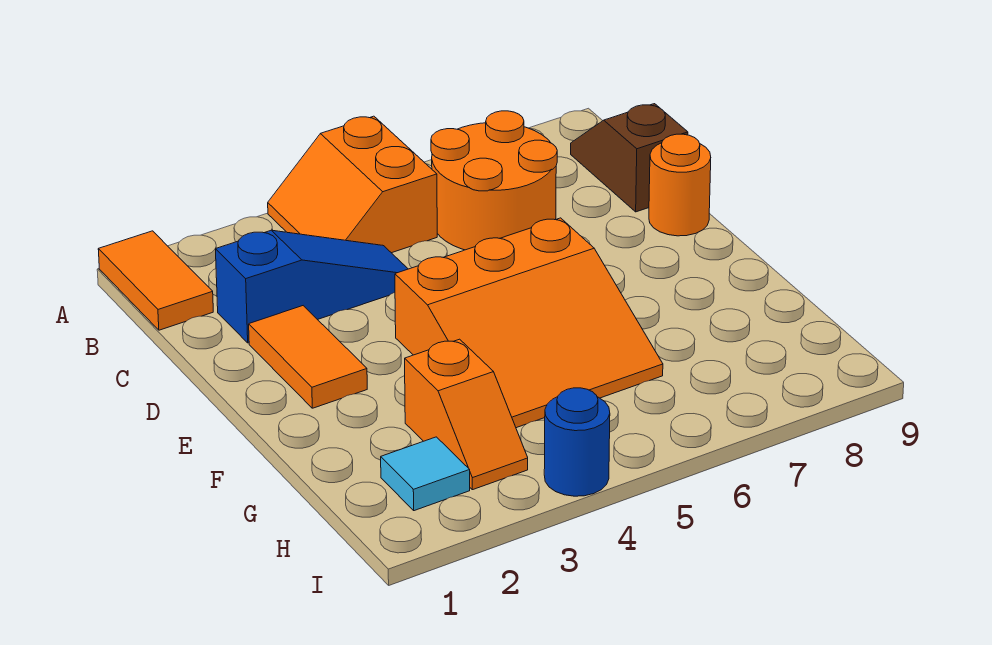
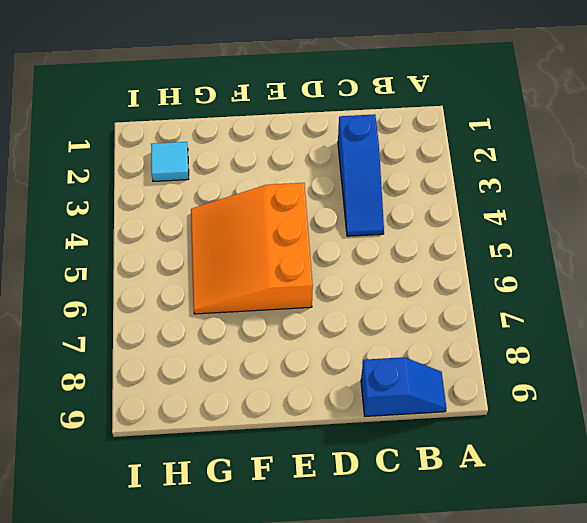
blue slope B9:C9 level 1 top C -> brown slope B9:C9 level 1 top C
none -> orange tile A1:B1 level 1
none -> orange slope A4:B5 level 1 top 5

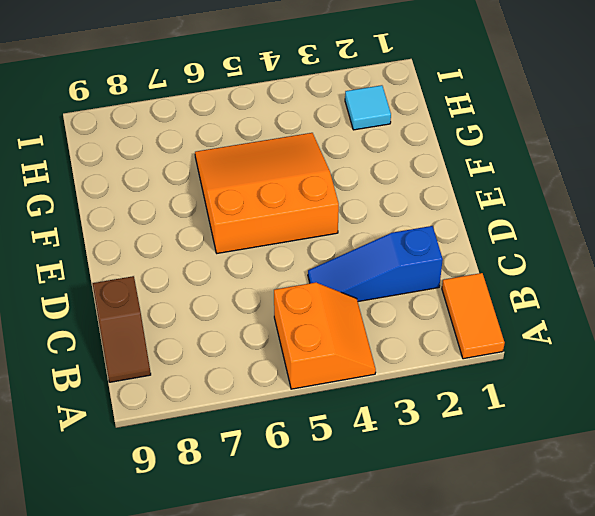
none -> orange round brick B6:C7 level 1
none -> orange tile D2:E2 level 1

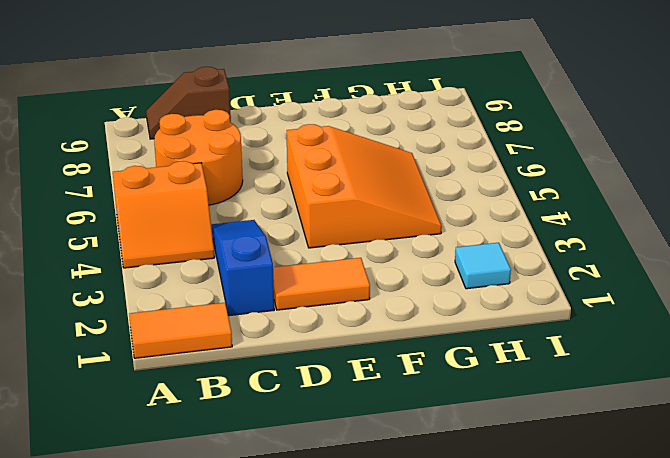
none -> orange round brick D9 level 1
none -> orange slope G3:H3 level 1 top G

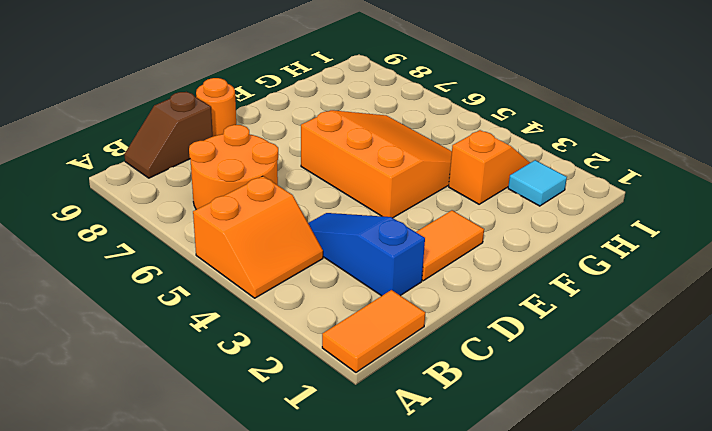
none -> blue round brick I4 level 1

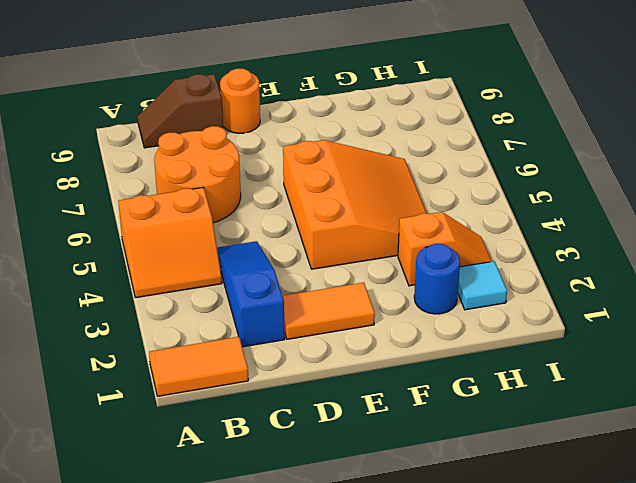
blue round brick G2 level 1 -> blue round brick I4 level 1

